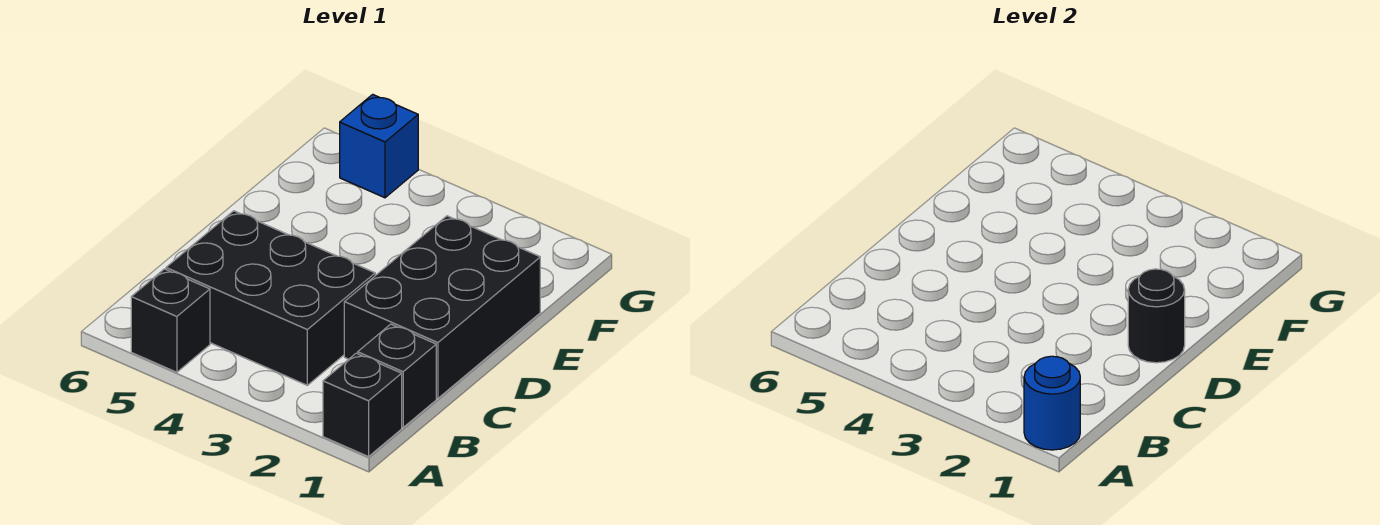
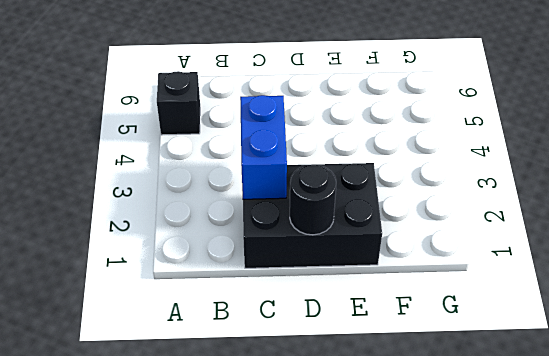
blue brick C2:C3 level 2 -> none
none -> black brick A1 level 1
none -> black brick B1 level 1

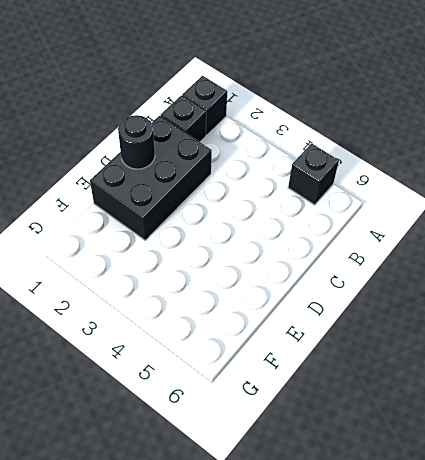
none -> black brick B3:C5 level 1
none -> blue brick G5 level 1

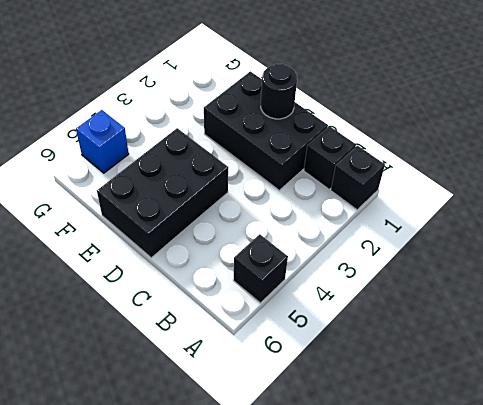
black brick D4:E6 level 1 -> black brick B3:C5 level 1
none -> blue round brick A1 level 2

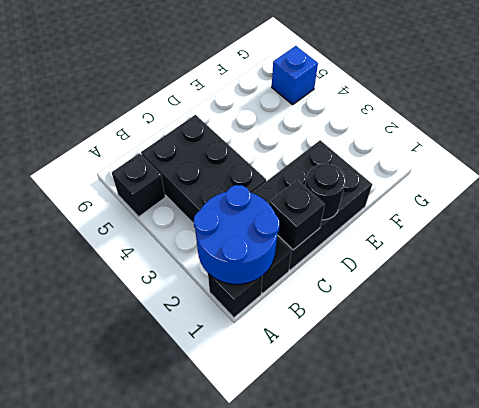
blue round brick A1:B2 level 2 -> blue round brick A1 level 2
black brick C1 level 2 -> none

